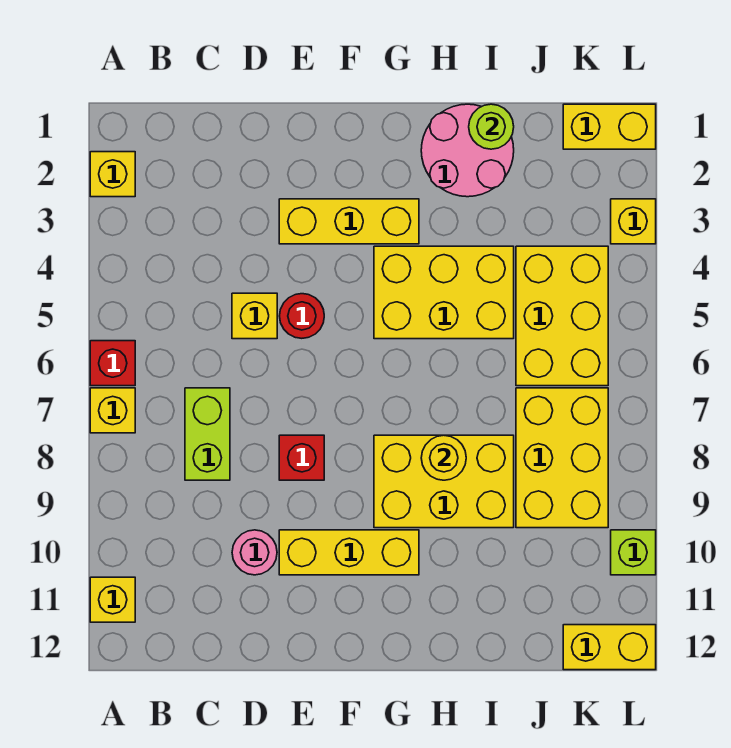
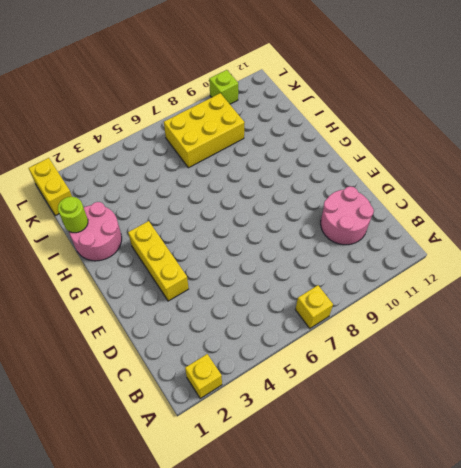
pink round brick C10:D11 level 1 -> pink round brick D10 level 1
none -> red brick A6 level 1
none -> yellow brick A11 level 1
none -> lime brick C7:C8 level 1

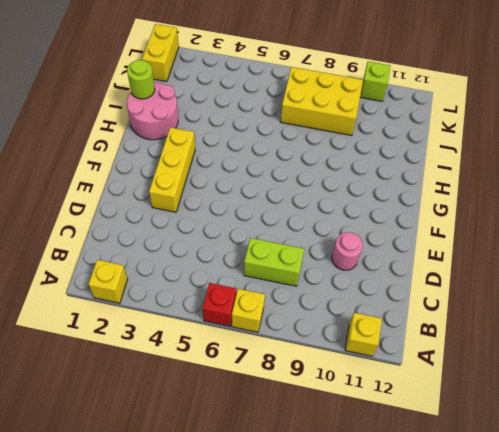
none -> yellow brick D5 level 1
none -> red round brick E5 level 1
none -> red brick E8 level 1

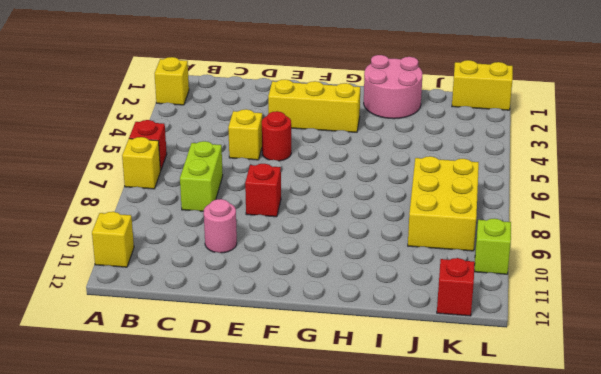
red brick K12 level 1 -> yellow brick K12:L12 level 1
none -> yellow brick E10:G10 level 1
none -> yellow brick G4:I5 level 1
none -> yellow brick G8:I9 level 1

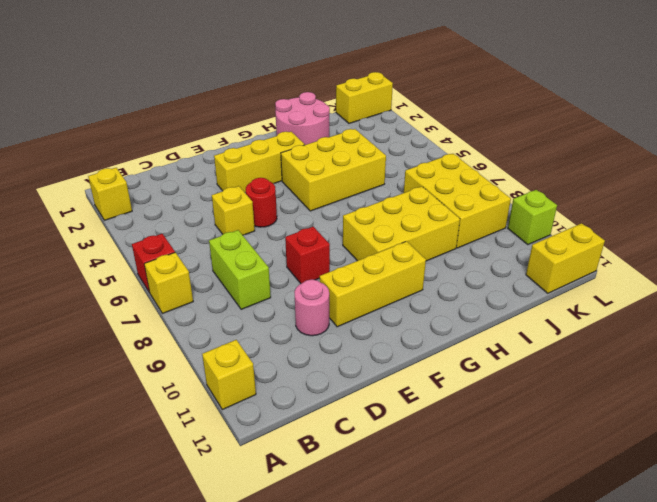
none -> yellow brick J4:K6 level 1
none -> yellow brick L3 level 1
none -> yellow round brick H8 level 2

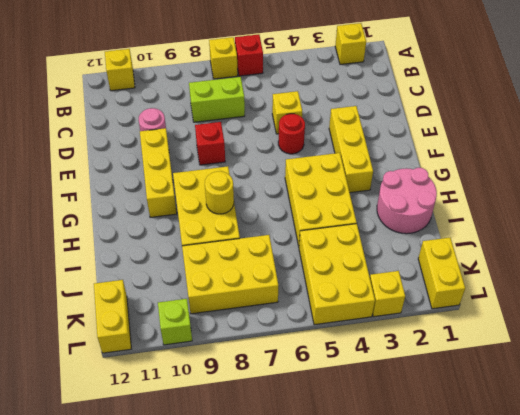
yellow brick J4:L5 level 1 -> yellow brick J4:K6 level 1
none -> lime round brick I1 level 2

